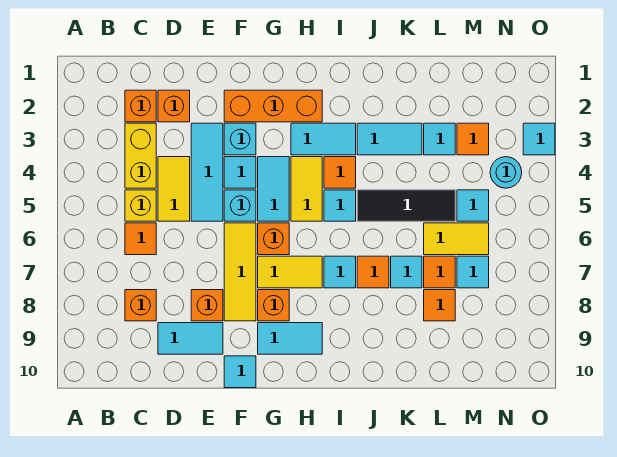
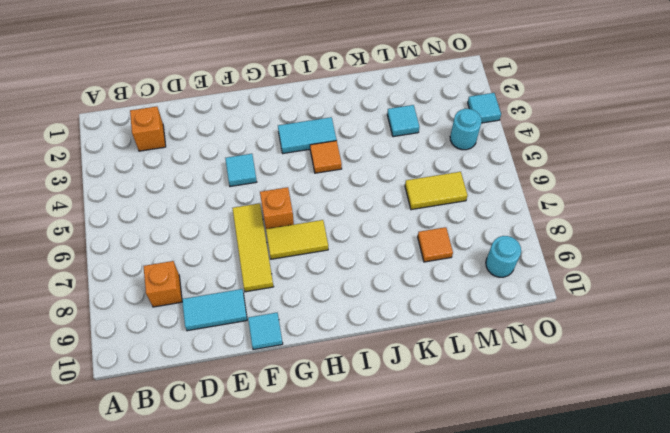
cyan round brick N9 level 1 -> none
none -> yellow brick C3:C4 level 1
none -> yellow brick C5 level 1
none -> orange tile C6 level 1
none -> orange brick D2 level 1

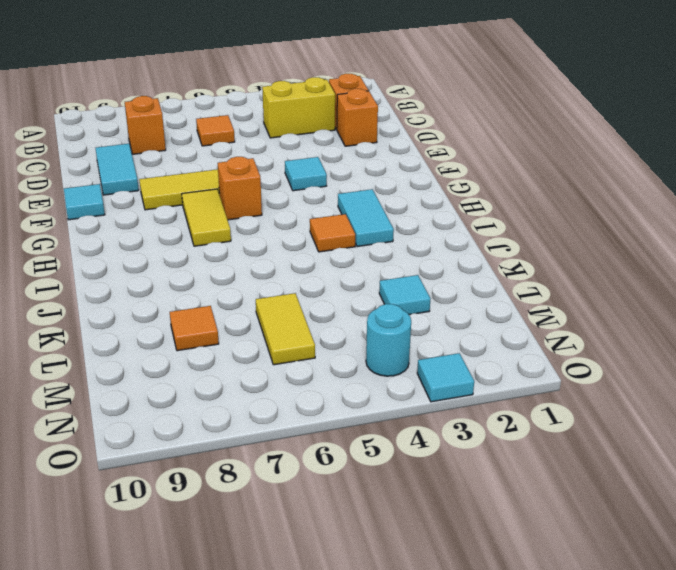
none -> yellow brick C5 level 1
none -> yellow tile D4:D5 level 1
none -> cyan tile E3:E5 level 1
none -> orange brick E8 level 1

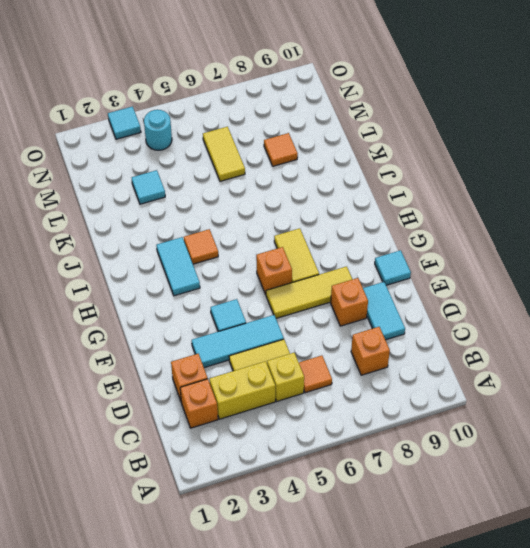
none -> orange brick F2:H2 level 1
none -> cyan brick F3 level 1
none -> cyan brick F5 level 1
none -> cyan tile G4:G5 level 1

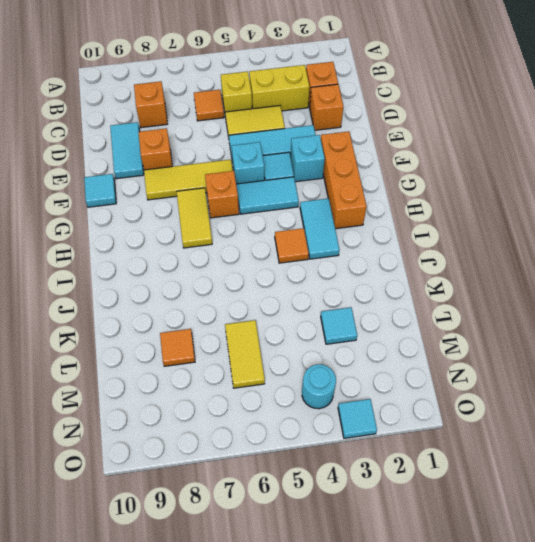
none -> orange brick G8 level 1
none -> cyan tile G9:H9 level 1
none -> yellow tile H4:H5 level 1
none -> cyan tile I5 level 1

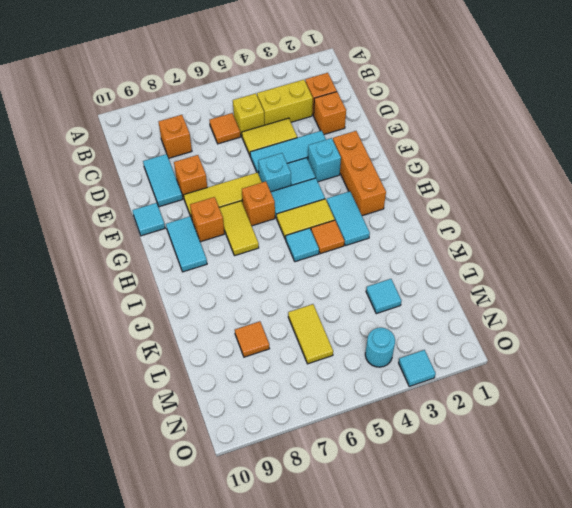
none -> cyan tile I7 level 1
none -> cyan tile J3:K3 level 1
none -> black tile J5:L5 level 1
none -> orange tile J7 level 1

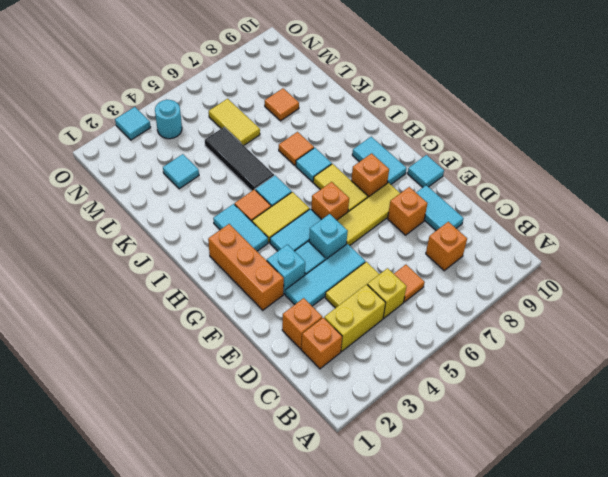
none -> cyan tile J3:K3 level 1
none -> cyan tile K7 level 1
none -> orange tile L7 level 1
none -> orange tile M3 level 1

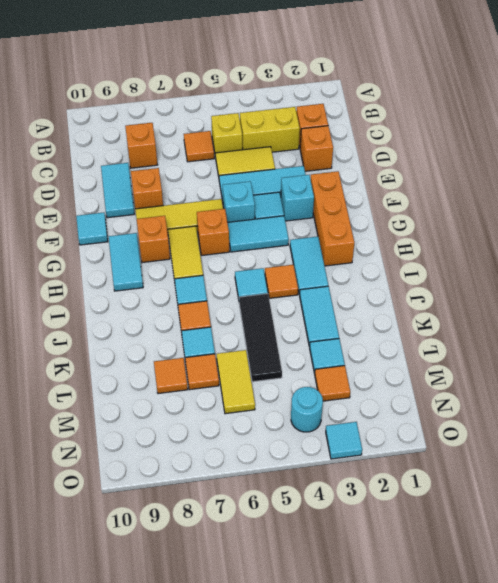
none -> yellow tile H4:H5 level 1
none -> cyan tile M5 level 1
none -> cyan tile M7 level 1

